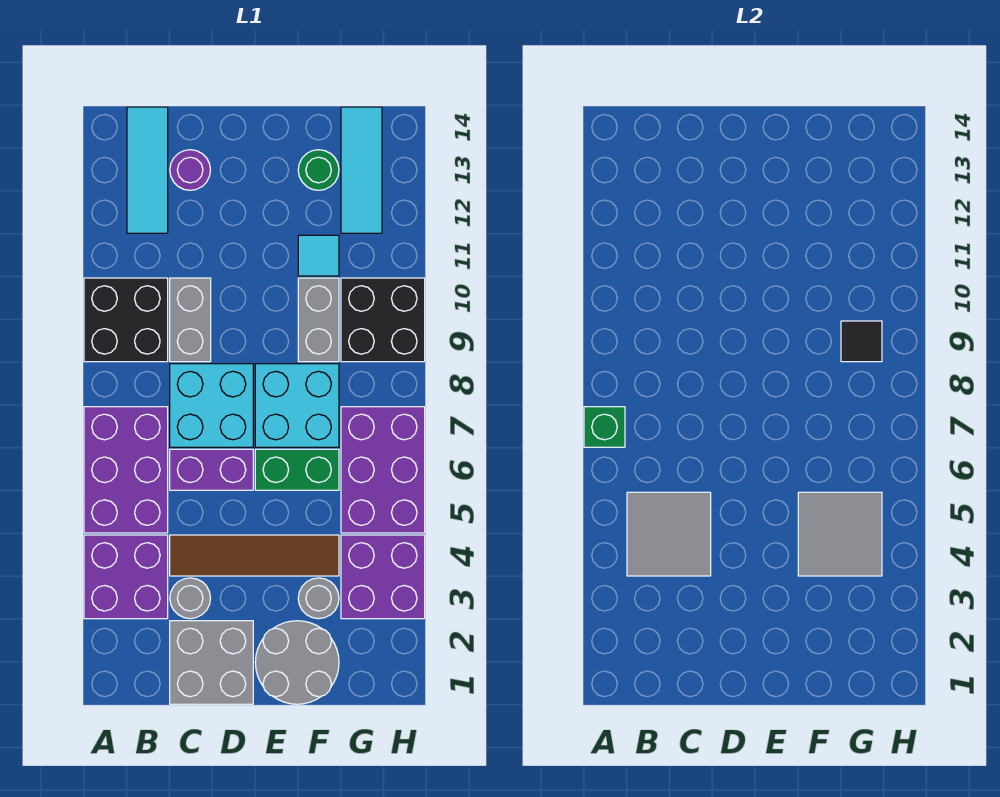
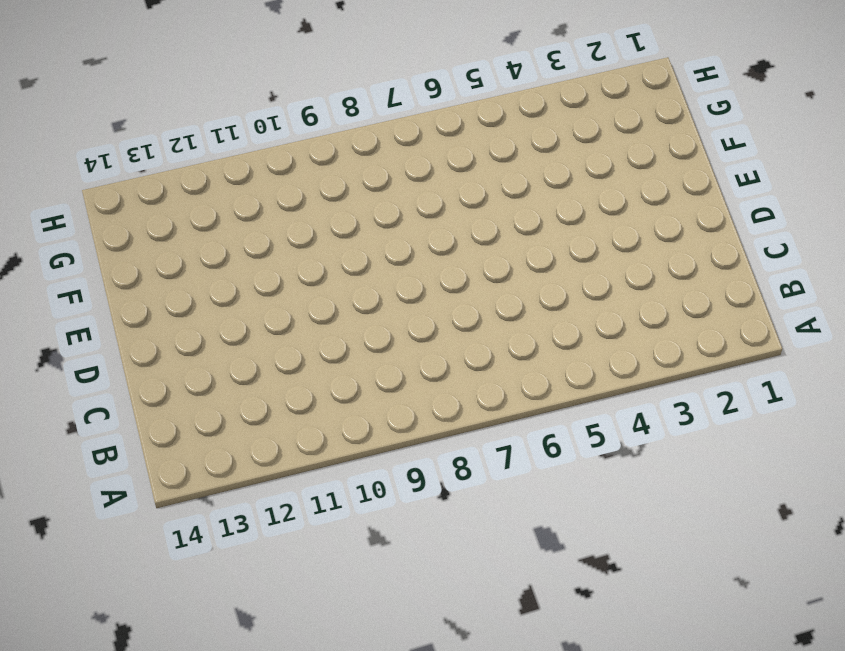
none -> purple brick A3:B4 level 1
none -> purple brick A5:B7 level 1
none -> black brick A9:B10 level 1

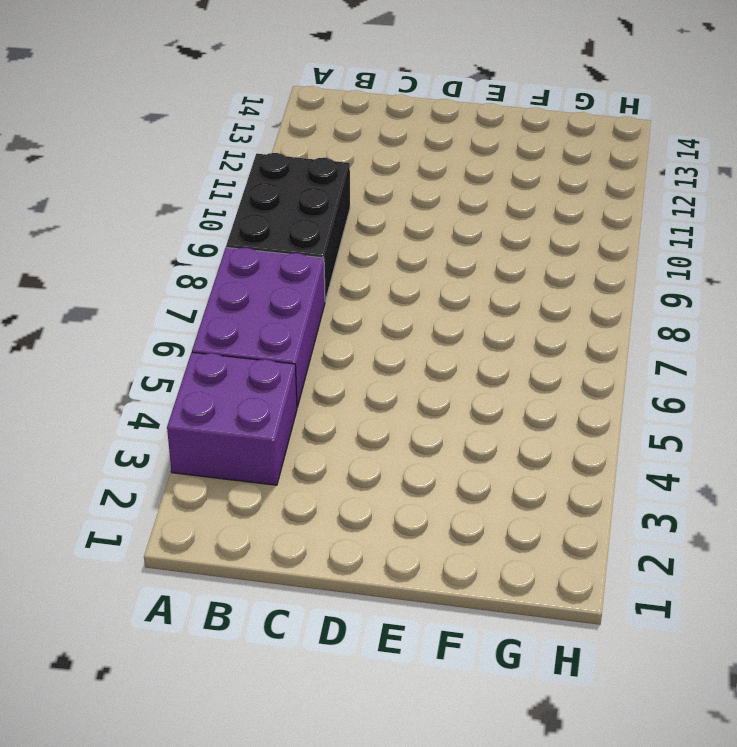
black brick A8:B10 level 1 -> black brick A9:B10 level 1
none -> cyan tile B12:B14 level 1
none -> grey brick C1:D2 level 1
none -> grey round brick C3 level 1

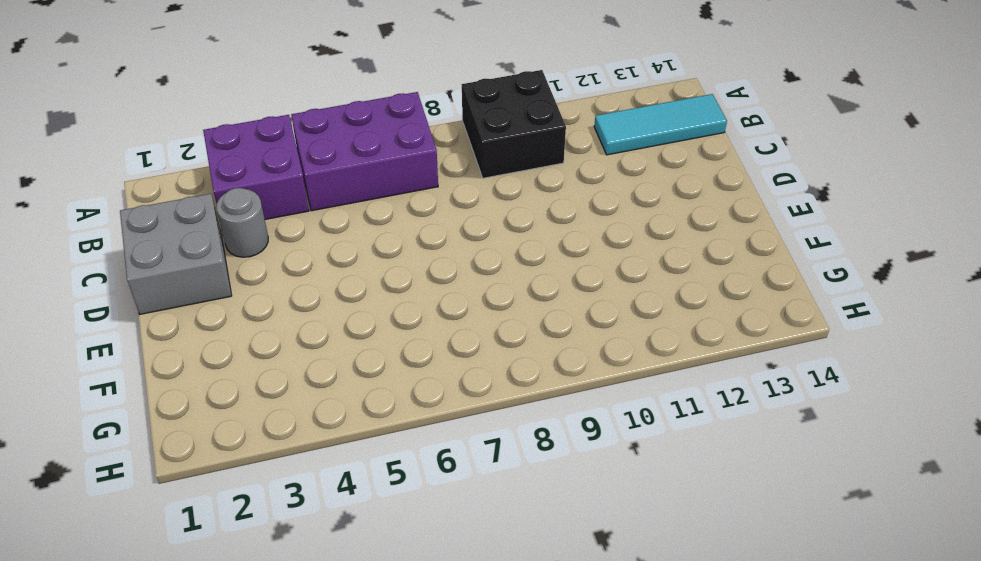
none -> brown tile C4:F4 level 1
none -> purple brick C6:D6 level 1
none -> cyan brick C7:D8 level 1

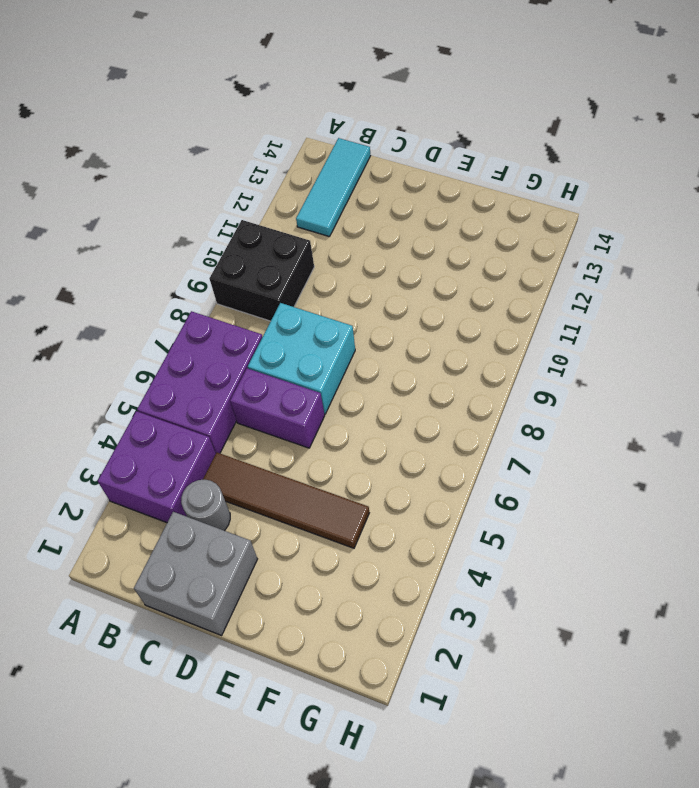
none -> grey brick C9:C10 level 1
none -> purple round brick C13 level 1
none -> grey round brick E1:F2 level 1

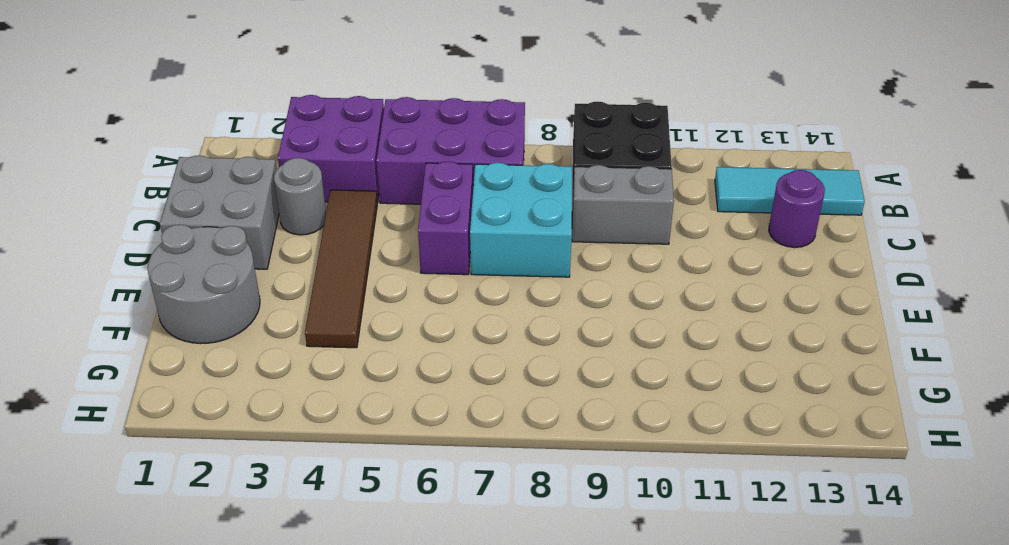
none -> green brick E6:F6 level 1
none -> cyan brick E7:F8 level 1
none -> grey round brick F3 level 1

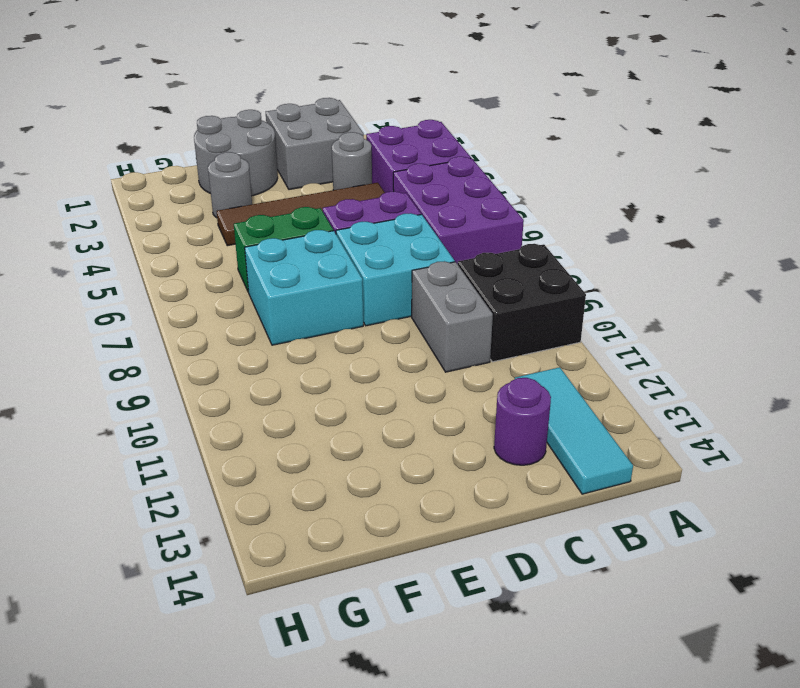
none -> grey brick F9:F10 level 1
none -> cyan tile F11 level 1
none -> green round brick F13 level 1

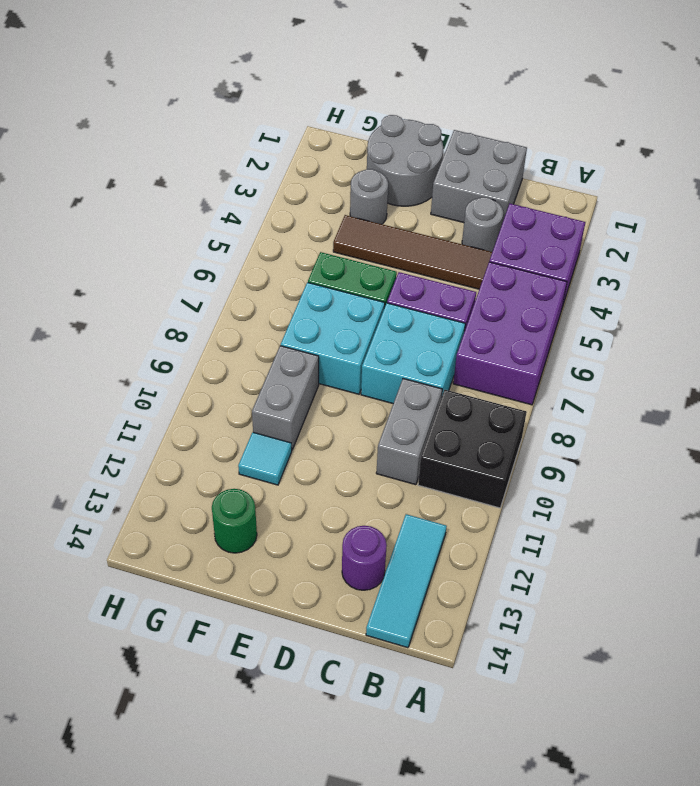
none -> purple brick G3:H4 level 1
none -> purple brick G5:H7 level 1
none -> black brick G9:H10 level 1

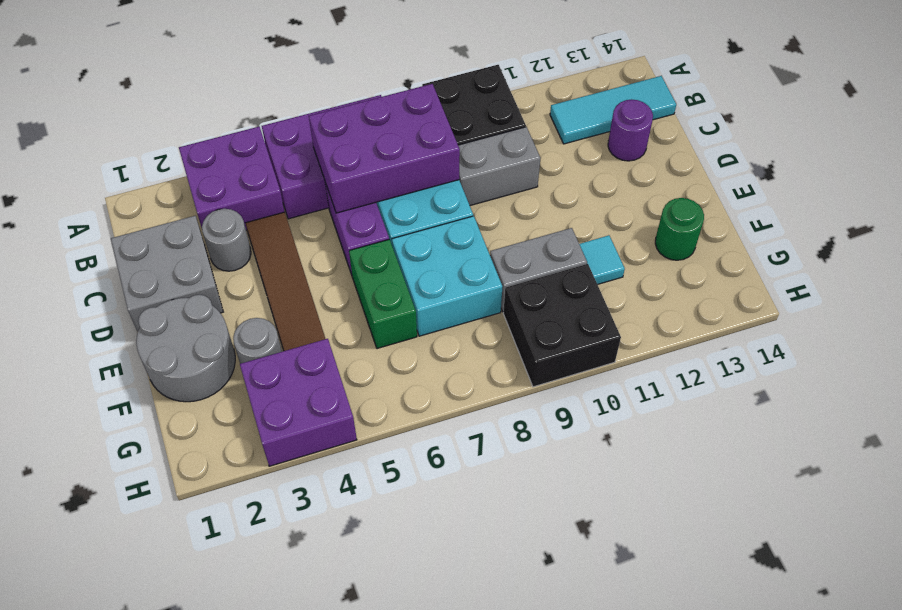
purple brick B6:C8 level 2 -> purple brick G5:H7 level 1
none -> cyan tile G12:G14 level 1
none -> green brick A7 level 2
none -> grey tile B4:C5 level 2

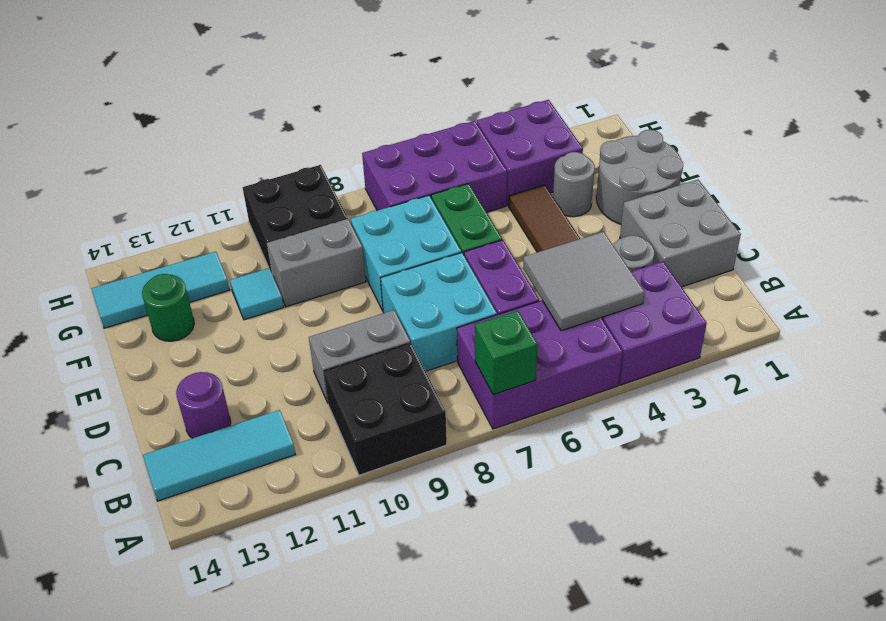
none -> grey tile F4:G5 level 2
none -> black tile G9 level 2

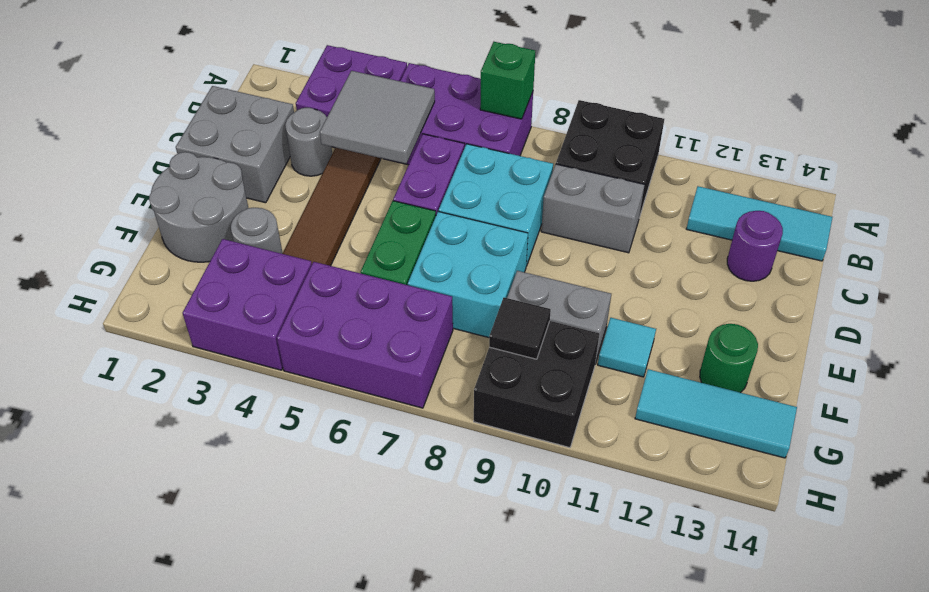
none -> grey tile F4:G5 level 2

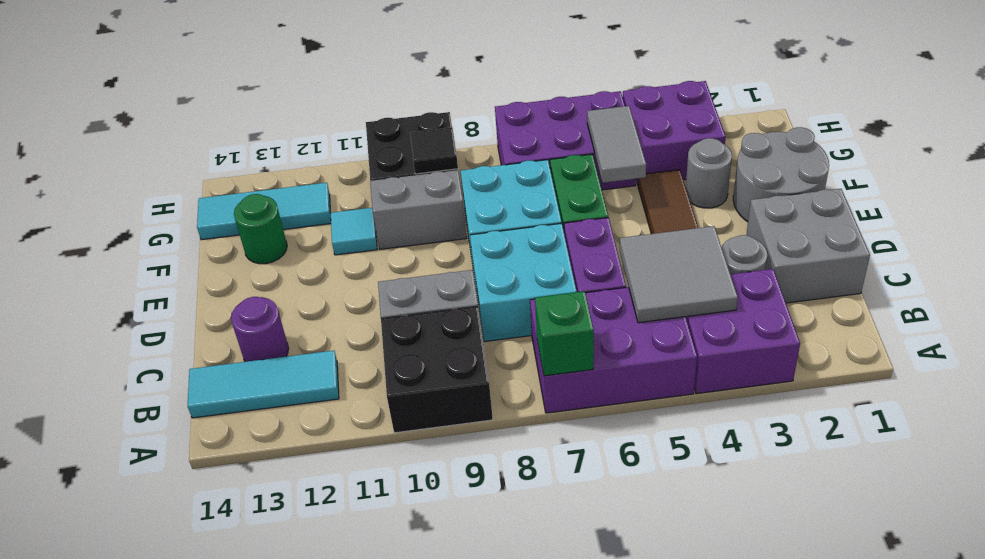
grey tile F5:G5 level 2 -> grey tile F4:G5 level 2

